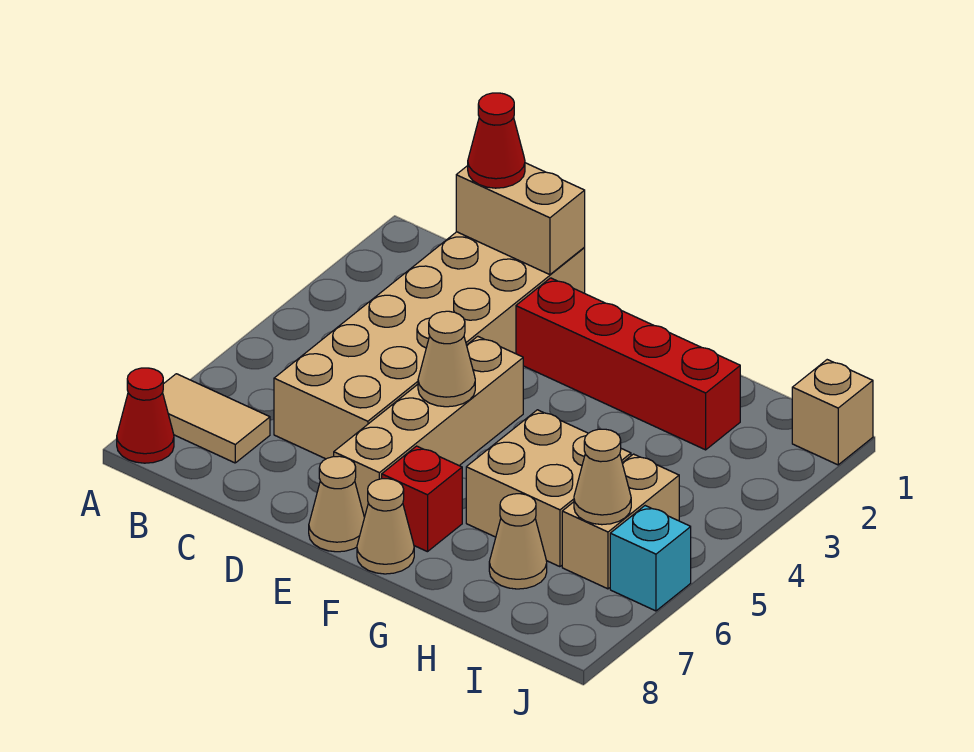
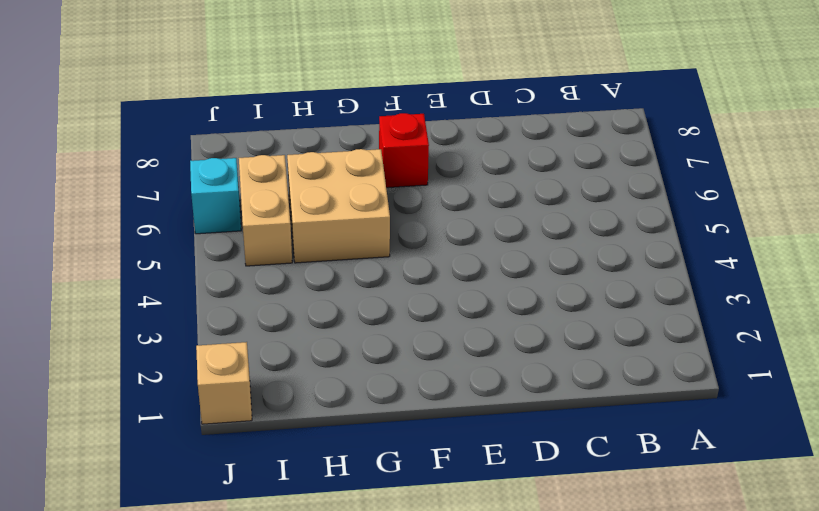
none -> tan tile A7:B7 level 1
none -> red cone A8 level 1
none -> tan brick C1:D6 level 1

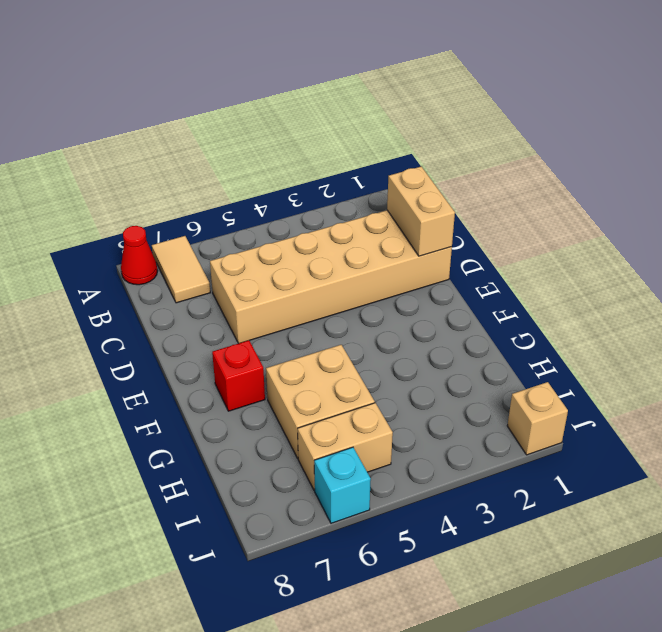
none -> red brick E2:H2 level 1
none -> tan brick E4:E7 level 1
none -> tan cone E8 level 1

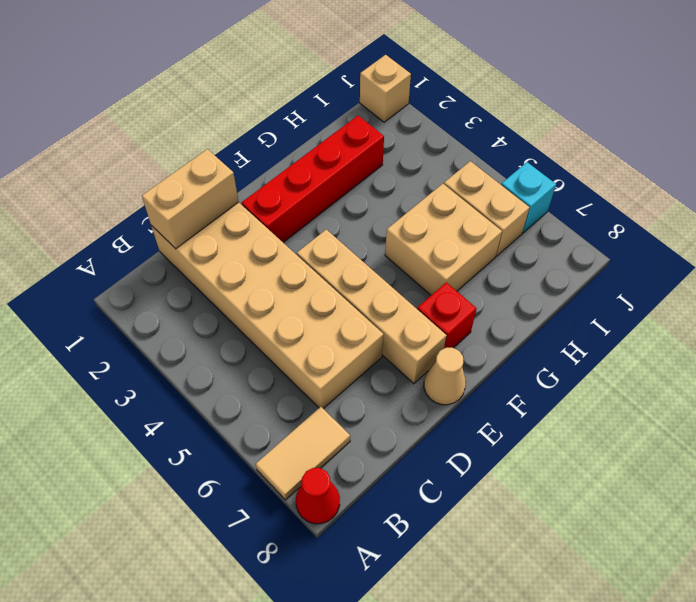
none -> tan cone F8 level 1
none -> tan cone H7 level 1
none -> tan cone E5 level 2

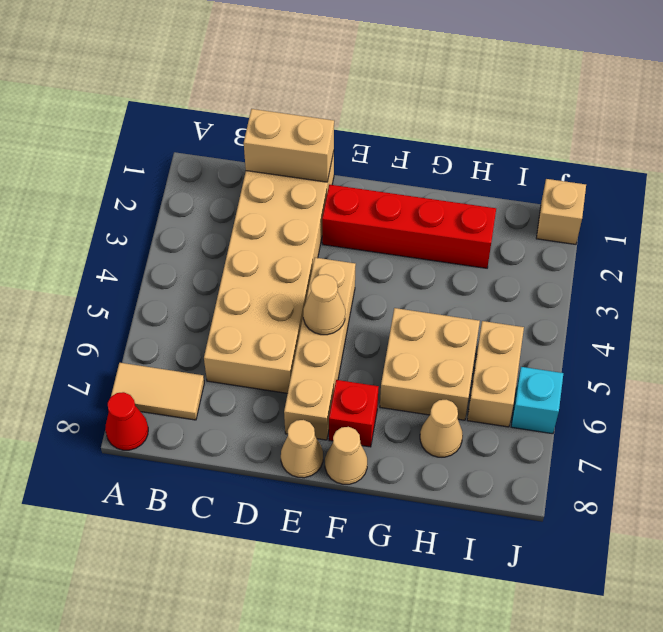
none -> tan cone I6 level 2
none -> red cone C1 level 3

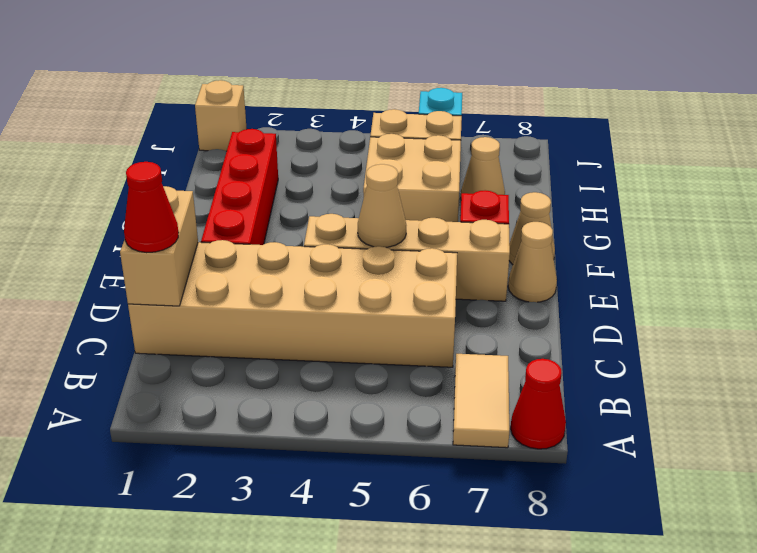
none -> tan cone I6 level 2

